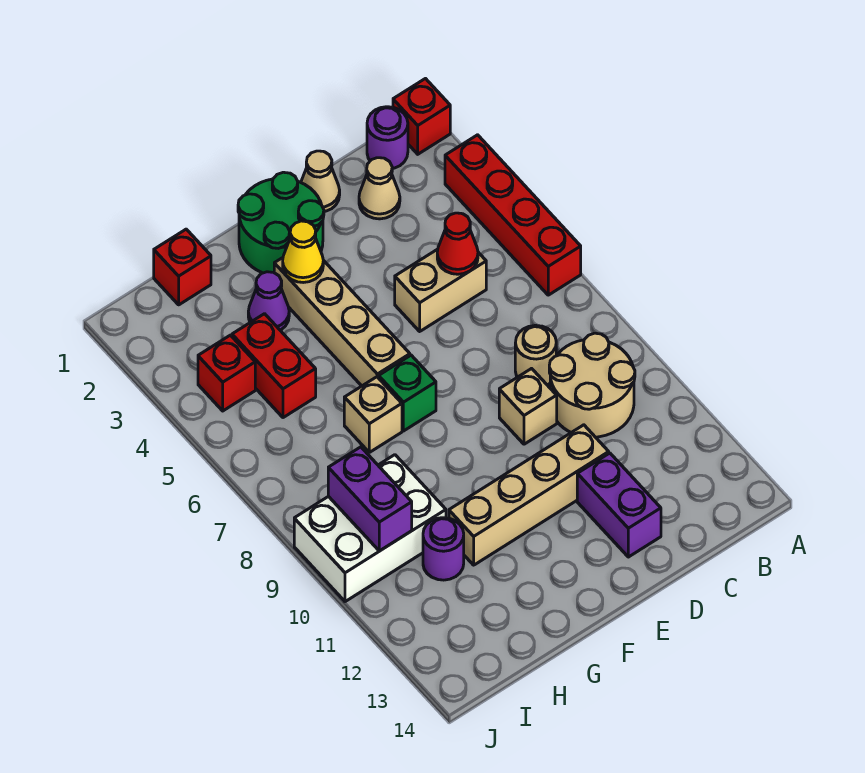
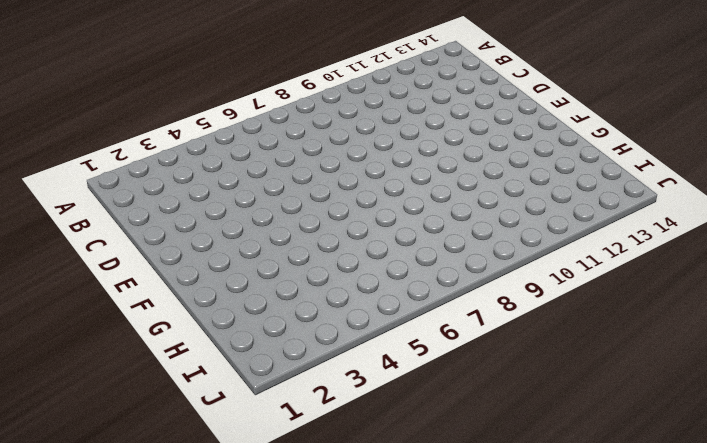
none -> red brick A1 level 1
none -> red brick A3:A6 level 1
none -> purple round brick B1 level 1

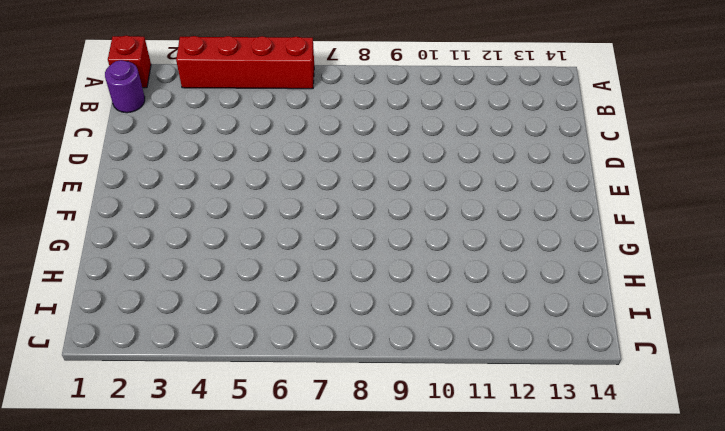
none -> tan round brick B9:C10 level 1
none -> tan cone C2 level 1
none -> tan brick C5:D5 level 1

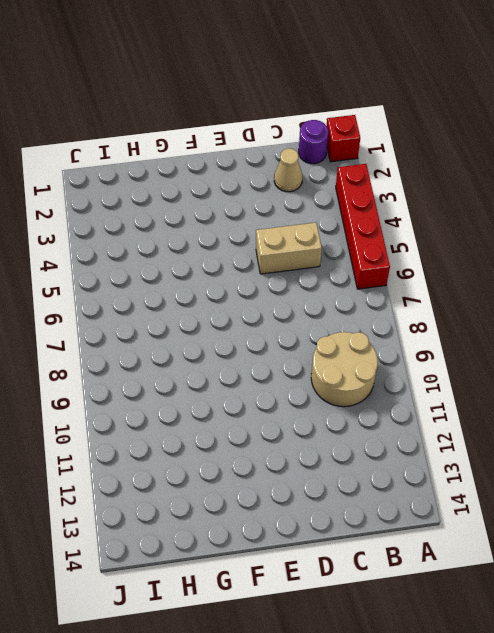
none -> tan round brick C8 level 1
none -> tan cone D1 level 1
none -> tan brick D9 level 1

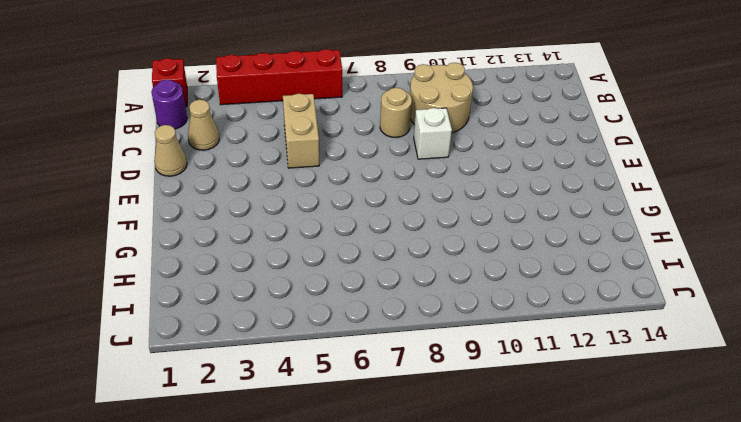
white brick D9 level 1 -> tan brick D9 level 1
none -> tan brick D11:G11 level 1
none -> purple brick D12:D13 level 1
none -> green round brick E1:F2 level 1

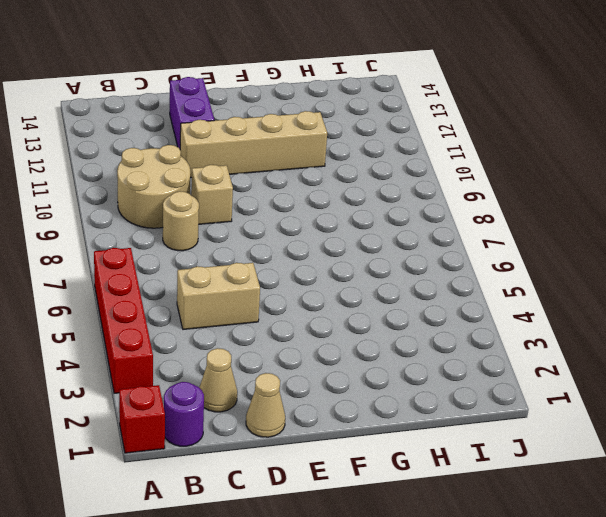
none -> green round brick E1:F2 level 1
none -> tan brick F3:F6 level 1
none -> green brick F7 level 1

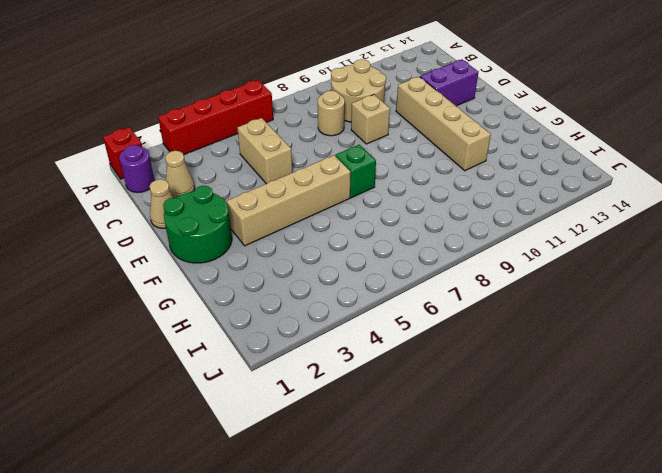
none -> purple cone G3 level 1
none -> tan brick G7 level 1
none -> red brick H1 level 1

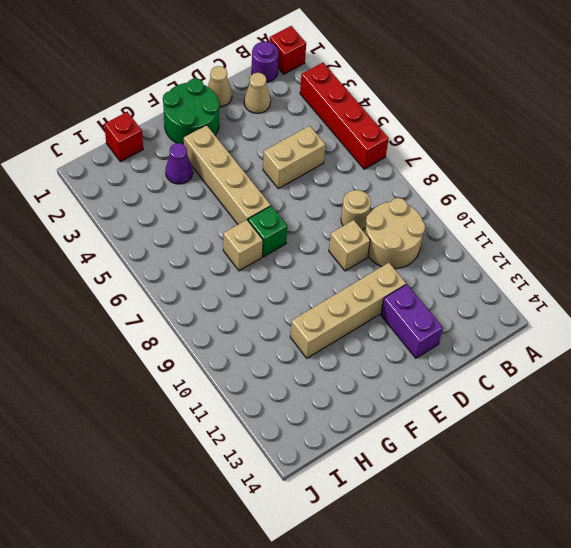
none -> red brick H4:H5 level 1
none -> white brick H9:J10 level 1
none -> purple round brick H11 level 1

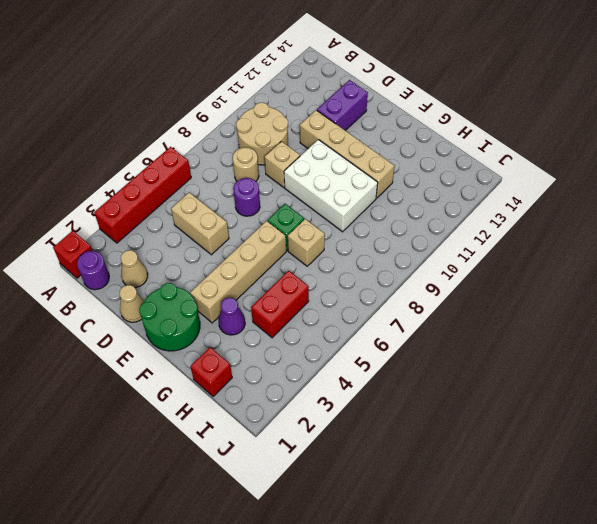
purple round brick D7 level 1 -> purple round brick H11 level 1
white brick E9:G10 level 1 -> white brick H9:J10 level 1
none -> red brick I4 level 1
none -> red cone C5 level 2
none -> yellow cone F3 level 2

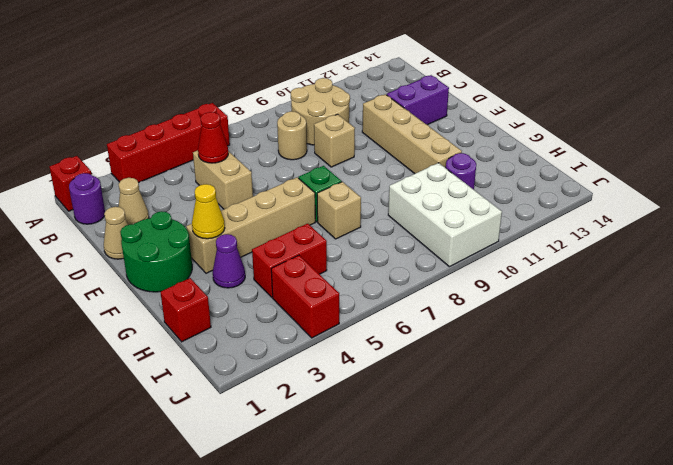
red brick I4:J4 level 1 -> red brick I4 level 1
none -> purple brick I9:I10 level 2

